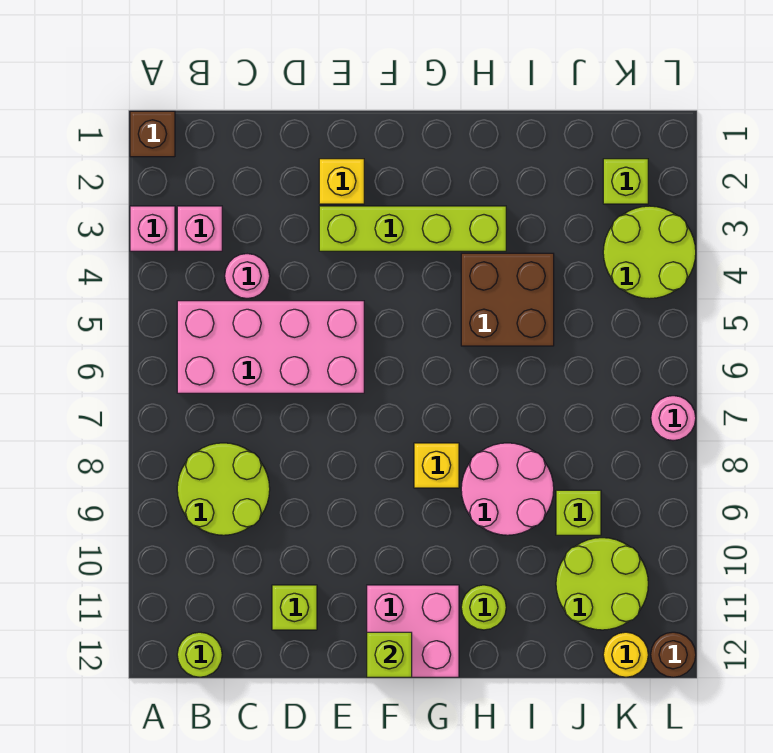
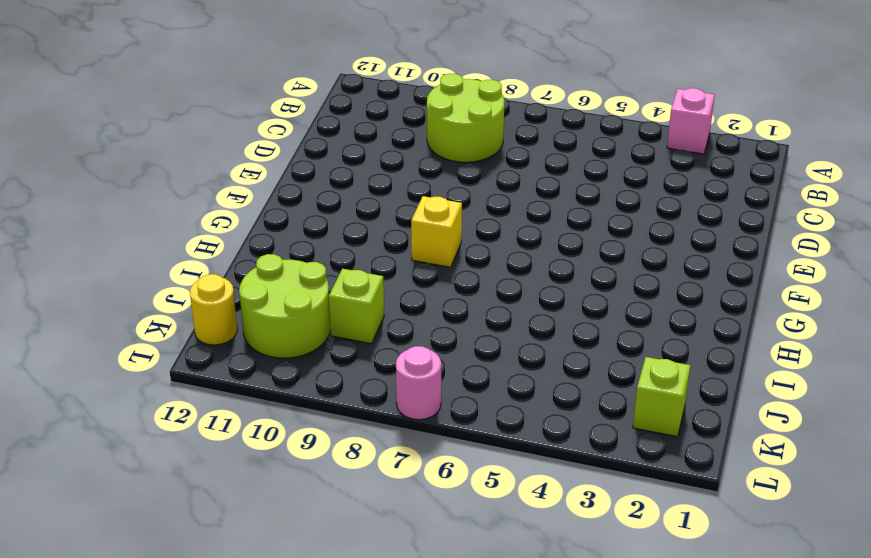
none -> brown brick A1 level 1
none -> pink brick B3 level 1
none -> pink brick B5:E6 level 1

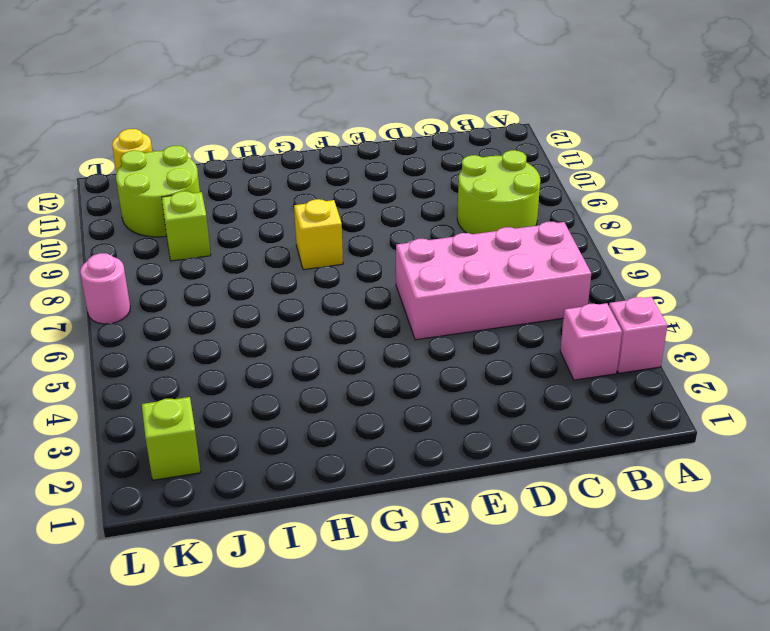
none -> brown brick A1 level 1
none -> lime round brick B12 level 1
none -> pink round brick C4 level 1

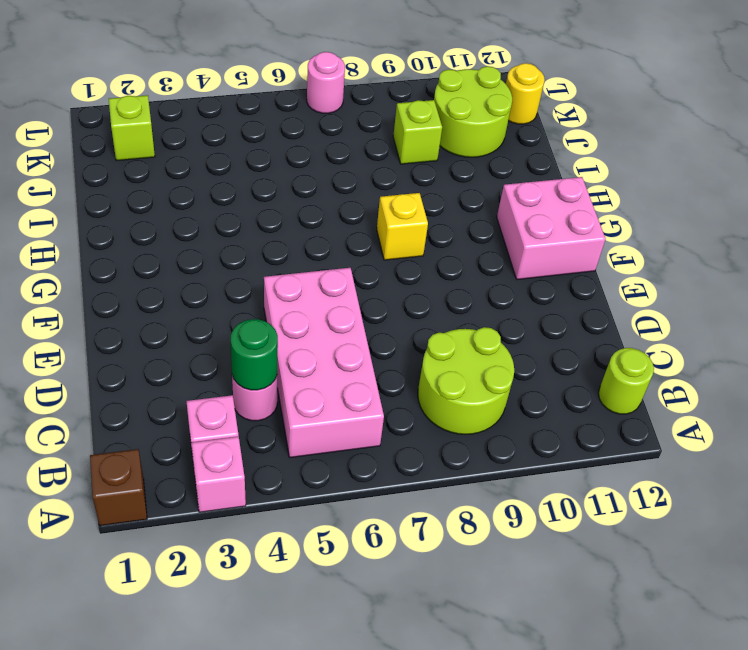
green round brick C4 level 2 -> none
none -> lime brick D11 level 1
none -> yellow brick E2 level 1
none -> lime brick E3:H3 level 1

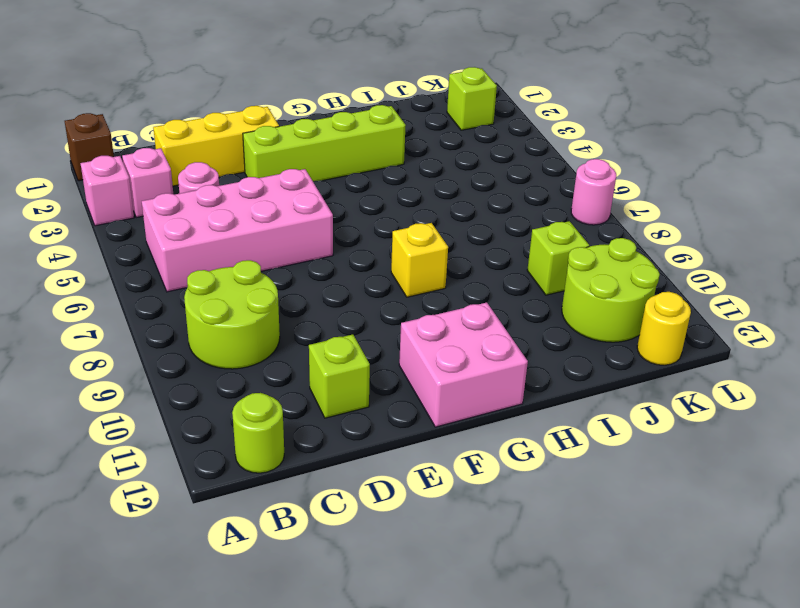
yellow brick C2:E2 level 1 -> yellow brick E2 level 1
none -> brown brick H4:I5 level 1
none -> pink round brick H8:I9 level 1
none -> lime round brick H11 level 1

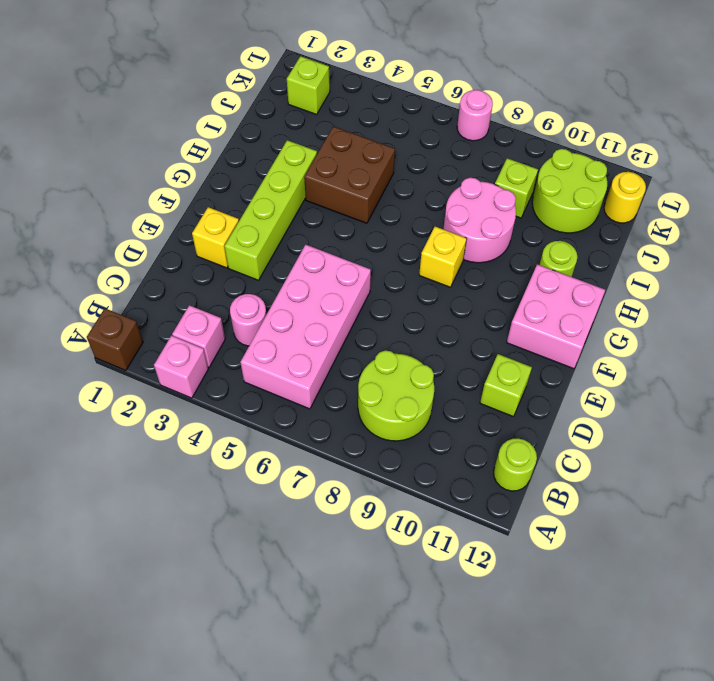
none -> lime round brick K3:L4 level 1
none -> brown round brick L12 level 1
none -> lime brick F12 level 2

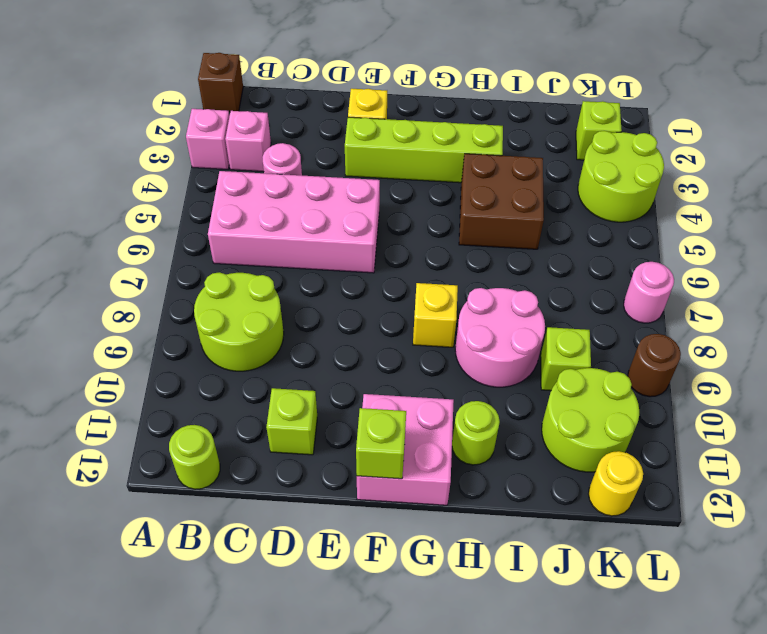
brown round brick L9 level 1 -> brown round brick L12 level 1

